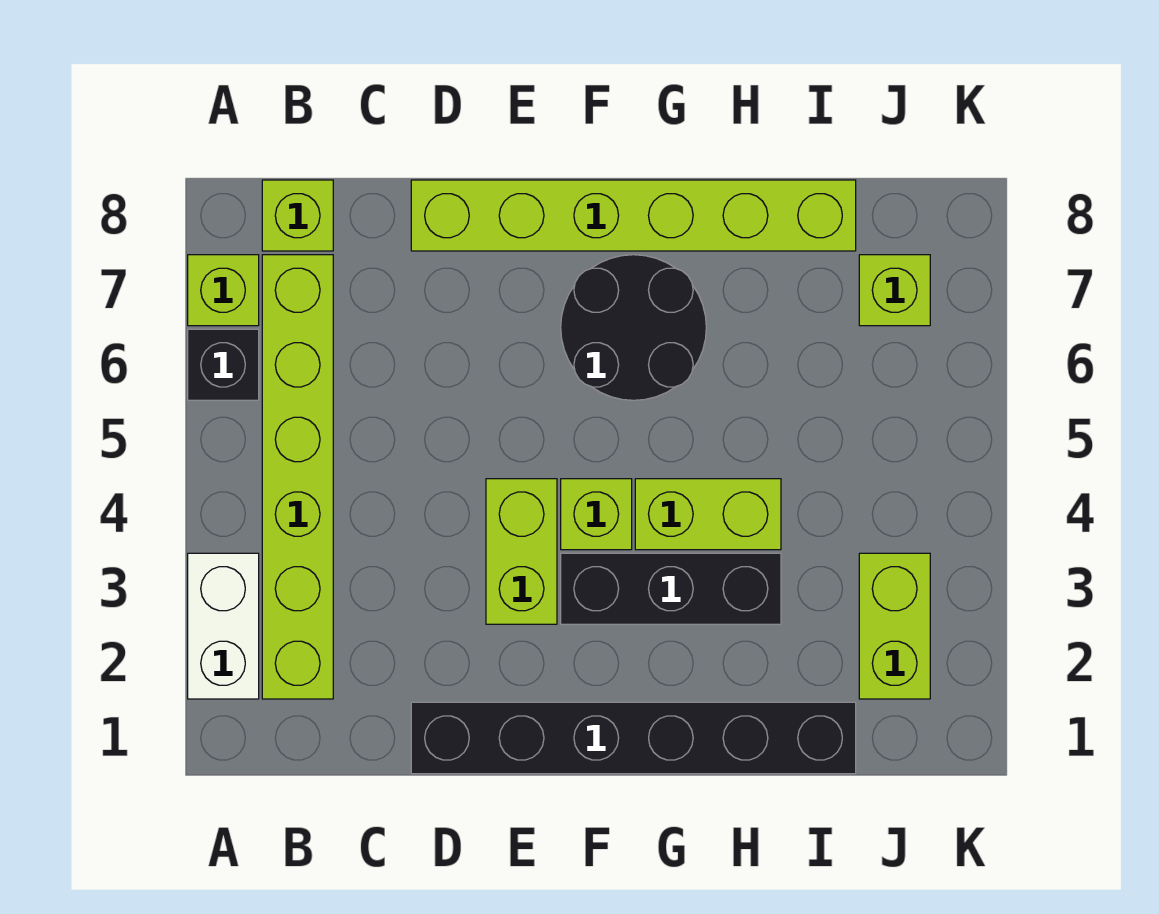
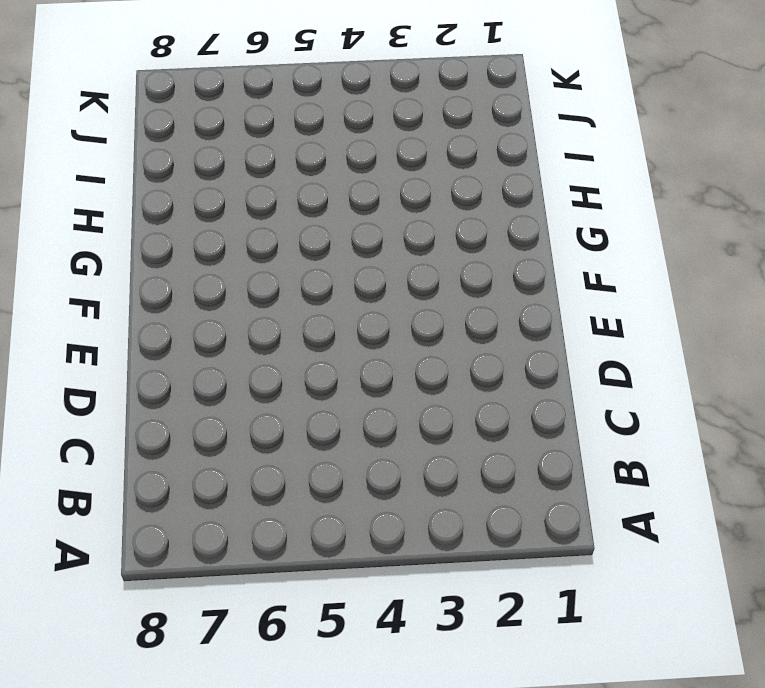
none -> white brick A2:A3 level 1
none -> black brick A6 level 1
none -> lime brick A7 level 1

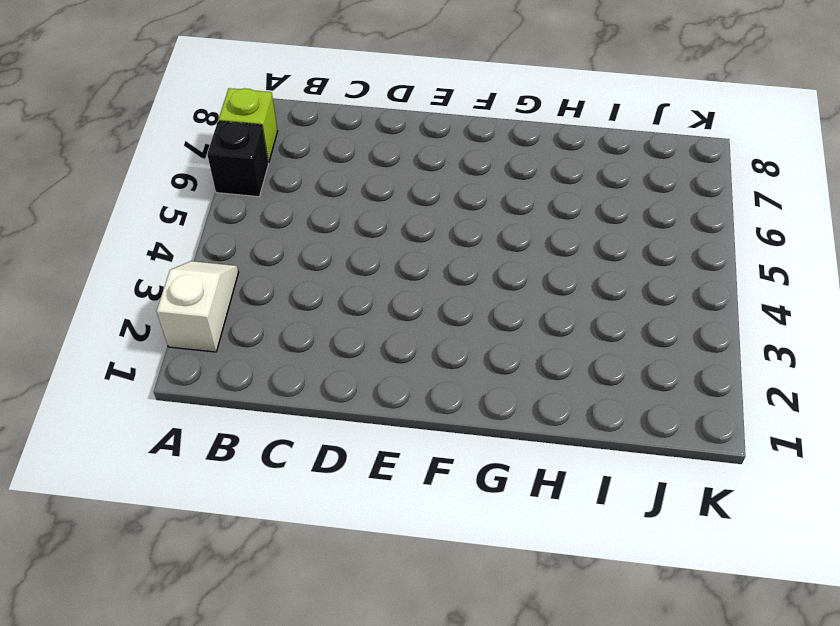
white slope A2:A3 level 1 top 2 -> white brick A2:A3 level 1
none -> lime brick B2:B7 level 1
none -> lime brick B8 level 1
none -> black brick D1:I1 level 1

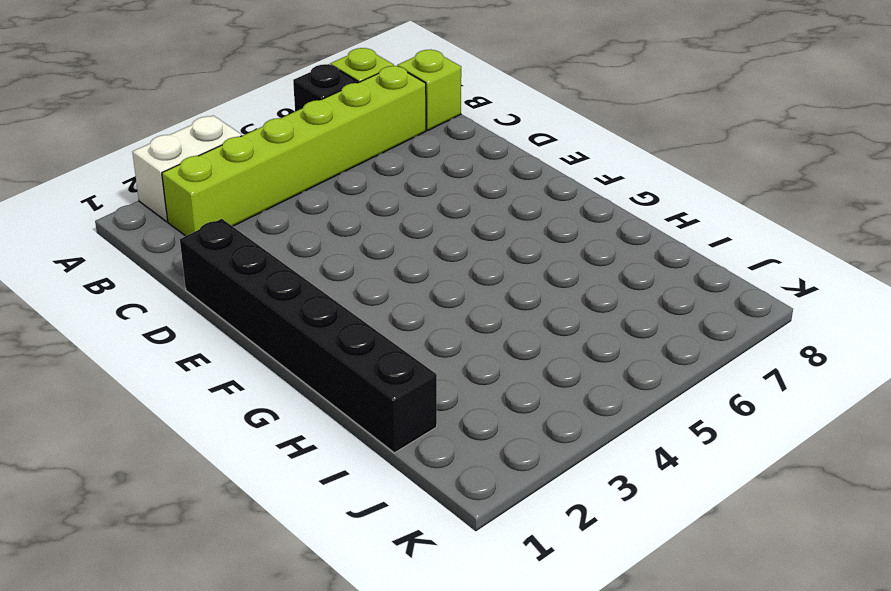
none -> lime brick D8:I8 level 1
none -> lime brick E3:E4 level 1
none -> black brick F3:H3 level 1

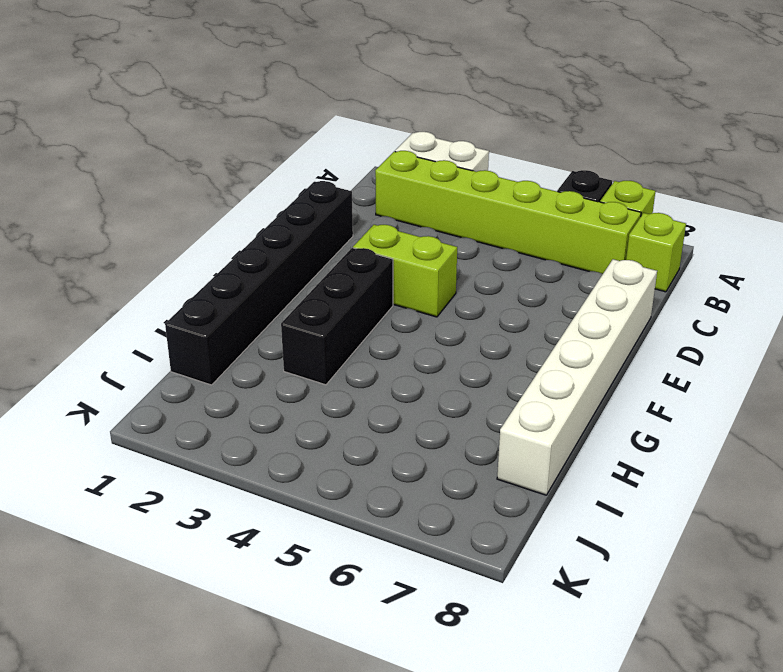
white brick D8:I8 level 1 -> lime brick D8:I8 level 1
none -> lime brick F4 level 1
none -> black round brick F6:G7 level 1
none -> lime brick G4:H4 level 1

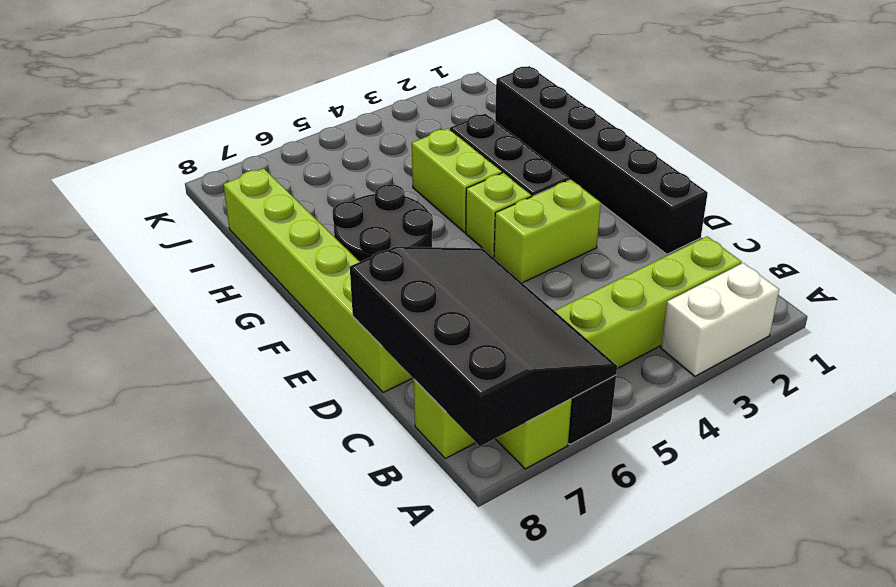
black slope A6:D8 level 2 top 8 -> none
none -> lime brick J2:J3 level 1
none -> lime brick J7 level 1

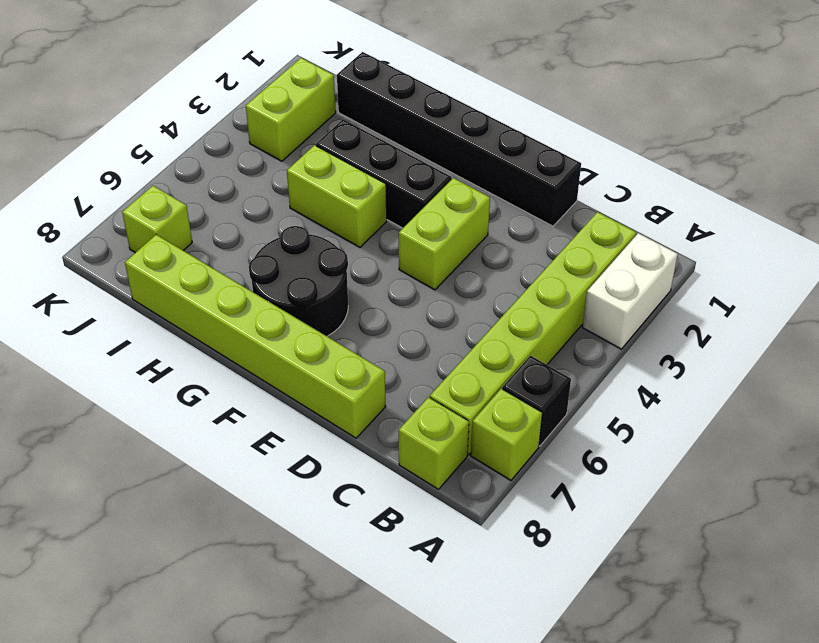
none -> lime brick F4 level 1

